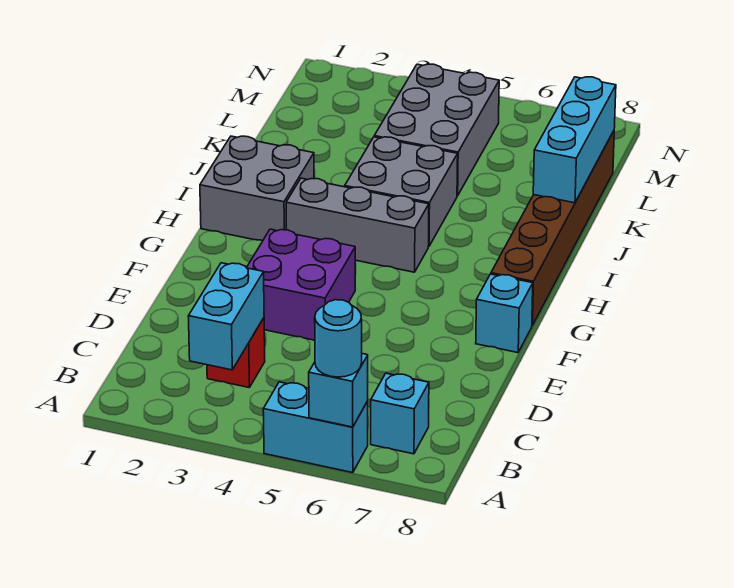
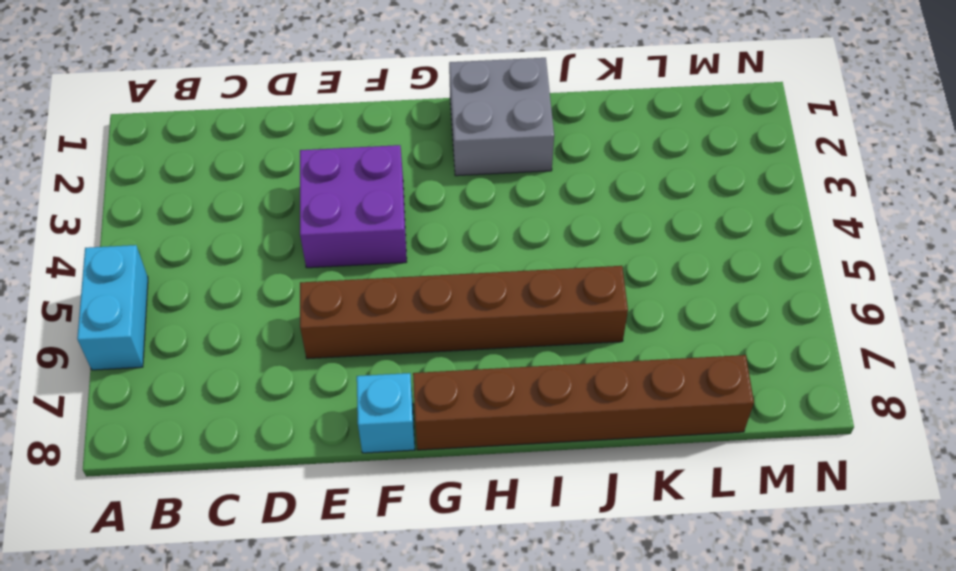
brown brick E6:J6 level 1 -> none
none -> cyan brick B7 level 1
none -> red brick C3 level 1
none -> grey brick H3:H5 level 1

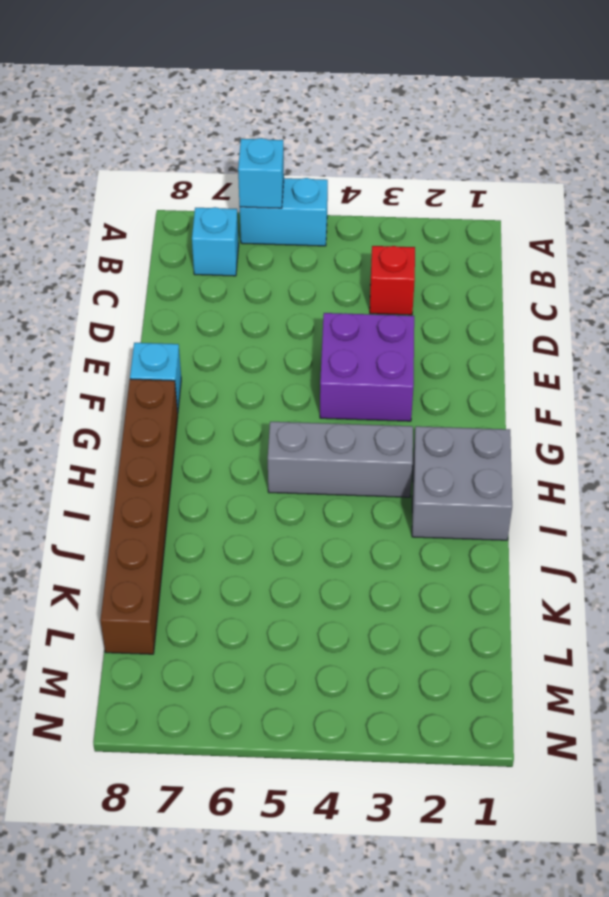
none -> grey brick I4:J5 level 1
none -> grey brick K4:M5 level 1
none -> cyan brick B3:C3 level 2

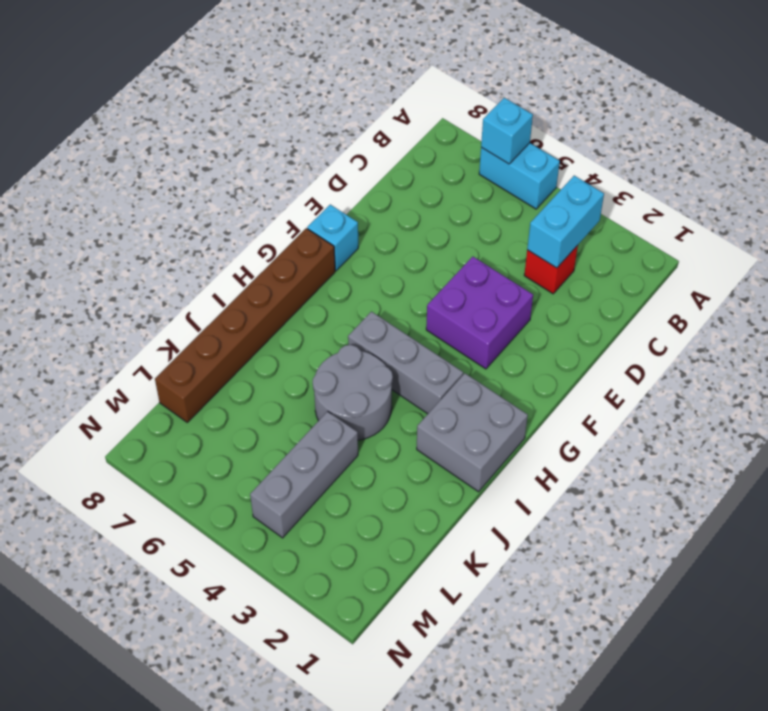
grey round brick I4:J5 level 1 -> grey brick I4:J5 level 1
grey brick K4:M4 level 1 -> grey brick K4:M5 level 1
none -> cyan brick B7 level 1
none -> cyan brick J8:L8 level 2
none -> cyan round brick A6 level 3

